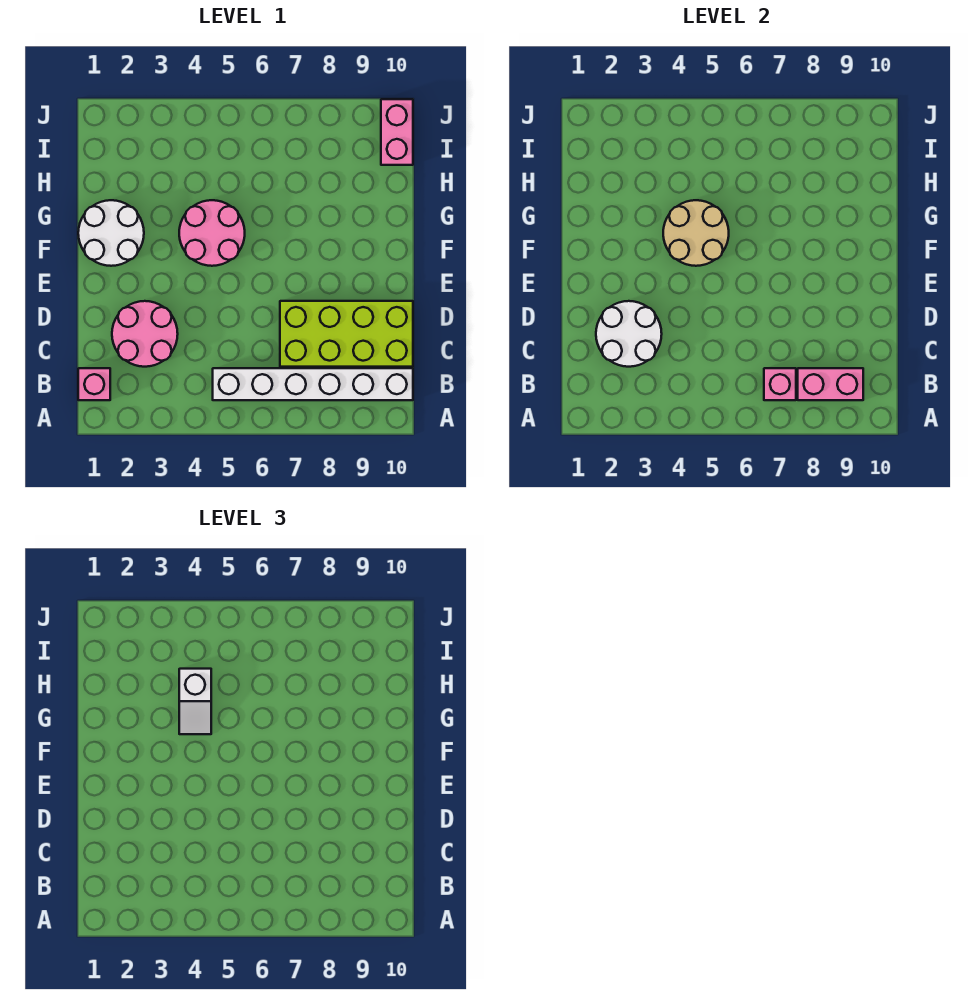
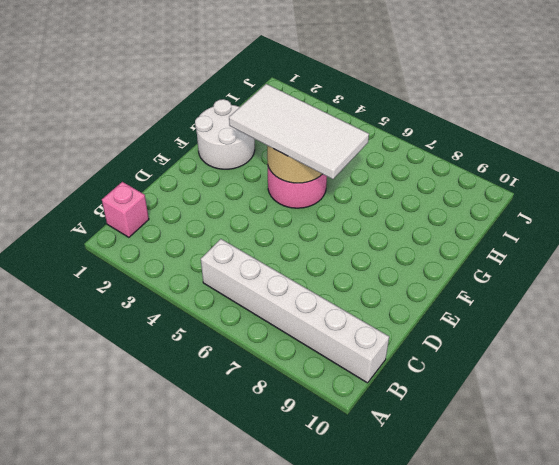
white tile F3:G6 level 3 -> white slope G4:H4 level 3 top H
none -> pink round brick C2:D3 level 1
none -> lime brick C7:D10 level 1
none -> pink brick I10:J10 level 1

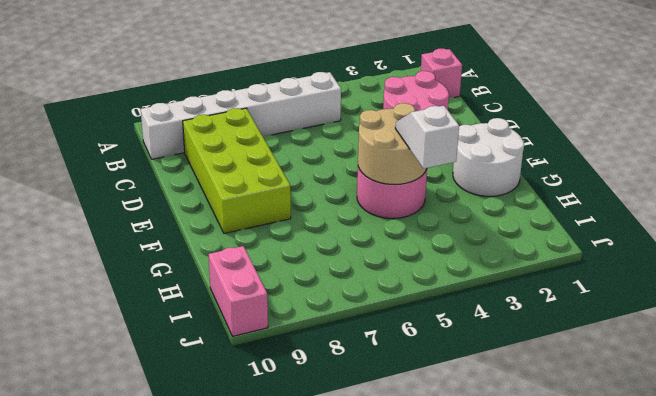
lime brick C8:F9 level 1 -> lime brick C7:D10 level 1
none -> pink brick B7 level 2
none -> pink brick B8:B9 level 2
none -> white round brick C2:D3 level 2

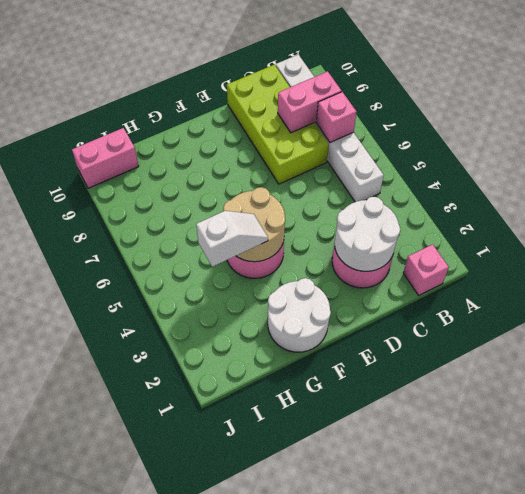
pink brick B8:C8 level 2 -> pink brick B8:B9 level 2

